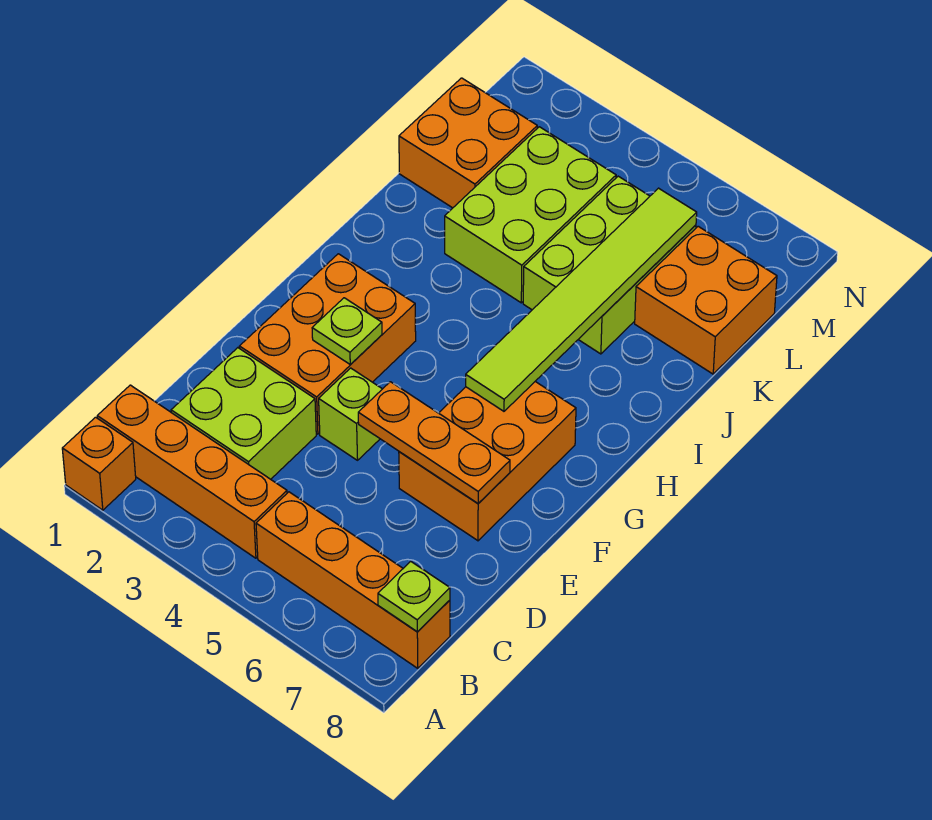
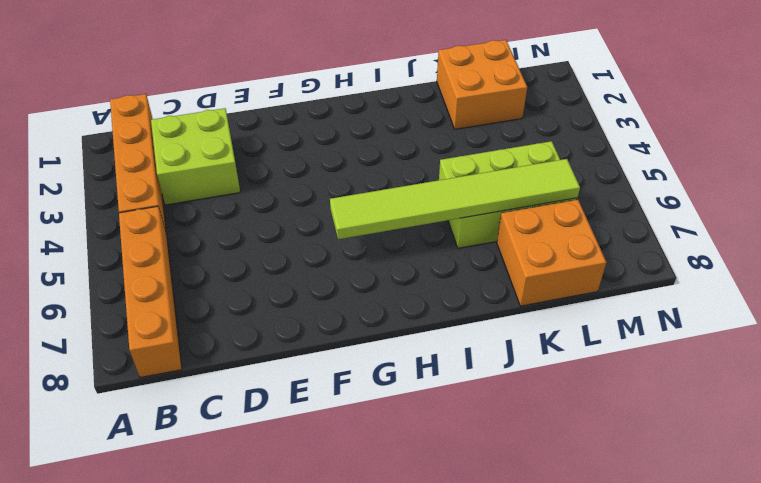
none -> orange brick A1 level 1
none -> orange brick E2:G3 level 1
none -> lime brick E4 level 1

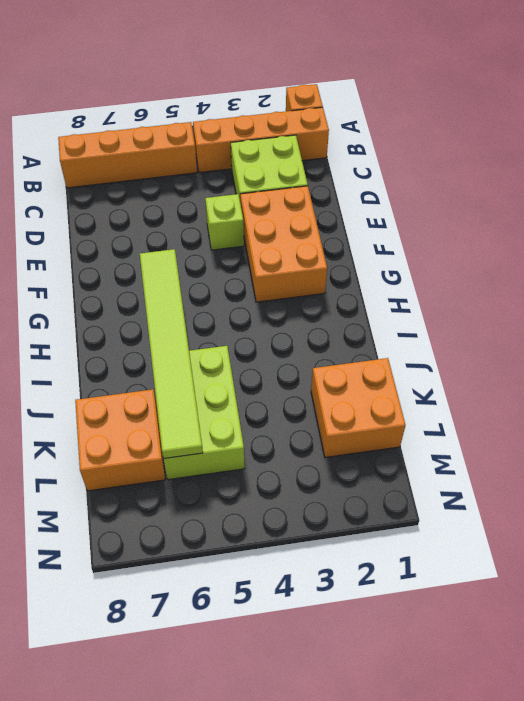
none -> orange brick E6:G7 level 1
none -> lime brick J3:L4 level 1
none -> lime plate B8 level 2

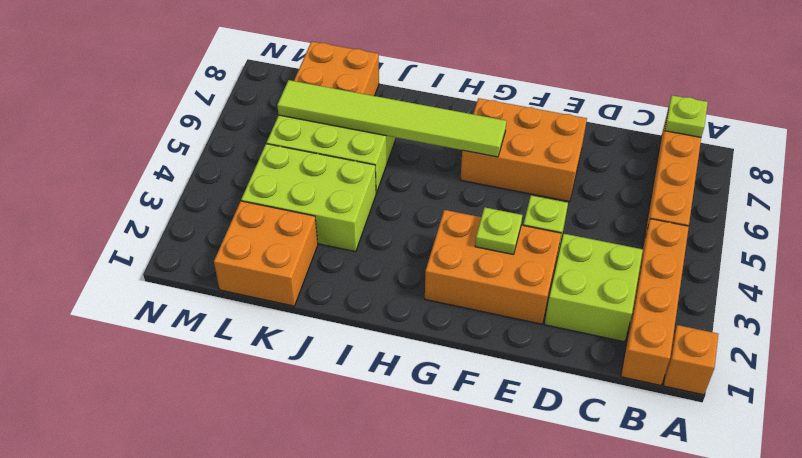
none -> orange plate E5:E7 level 2

